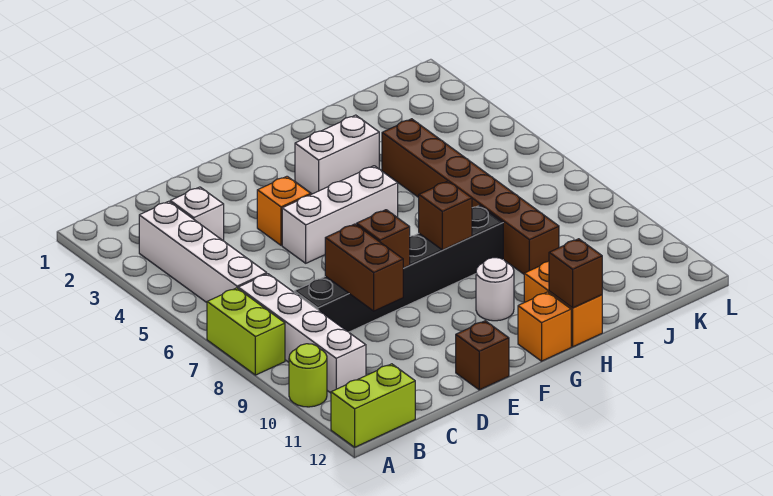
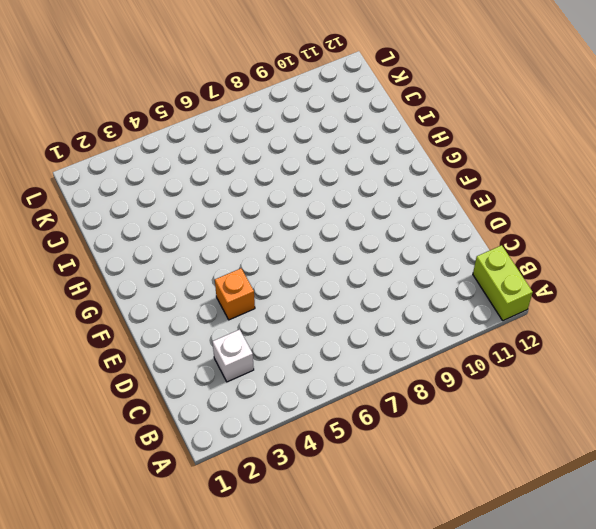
none -> lime brick A7:A8 level 1
none -> lime round brick A10 level 1
none -> white brick B3:B6 level 1

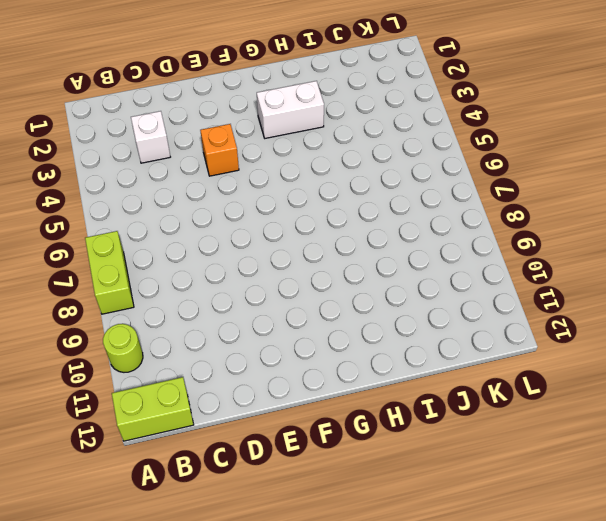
none -> white brick B3:B6 level 1
none -> white brick B7:B10 level 1
none -> black brick C8:H8 level 1

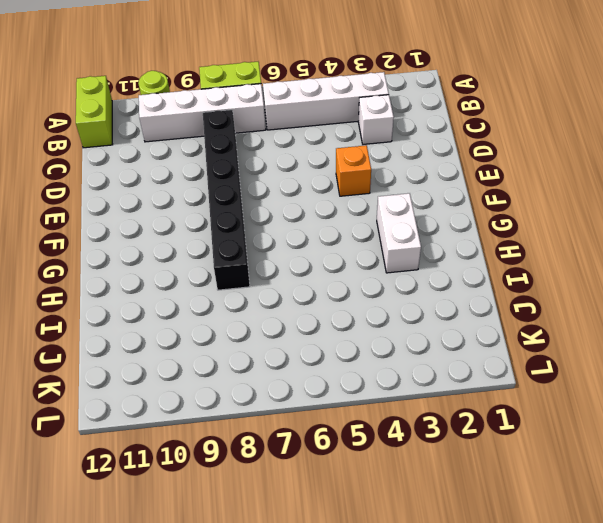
none -> white brick E5:G5 level 1
none -> brown brick E12 level 1
none -> white round brick G10 level 1

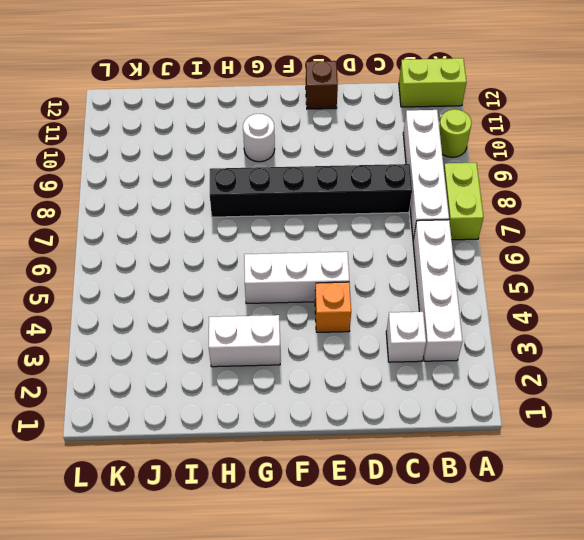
none -> orange brick G12 level 1
none -> orange brick H11:H12 level 1
none -> brown brick I4:I9 level 1

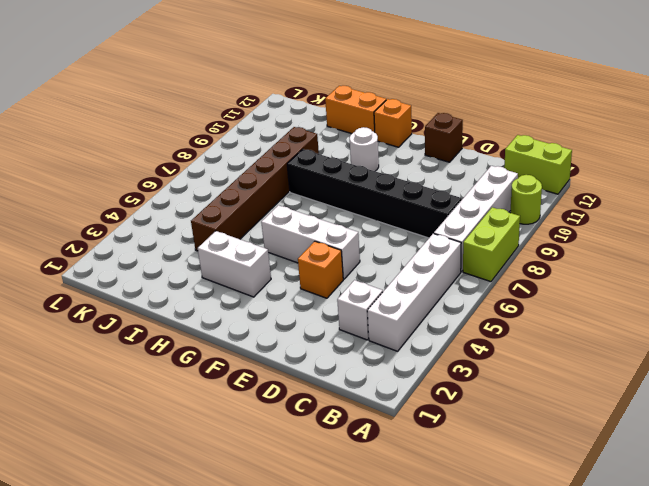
orange brick H12:I12 level 1 -> orange brick H11:H12 level 1
none -> brown brick D8:D9 level 2
none -> brown brick E8 level 2
none -> brown brick G8 level 2

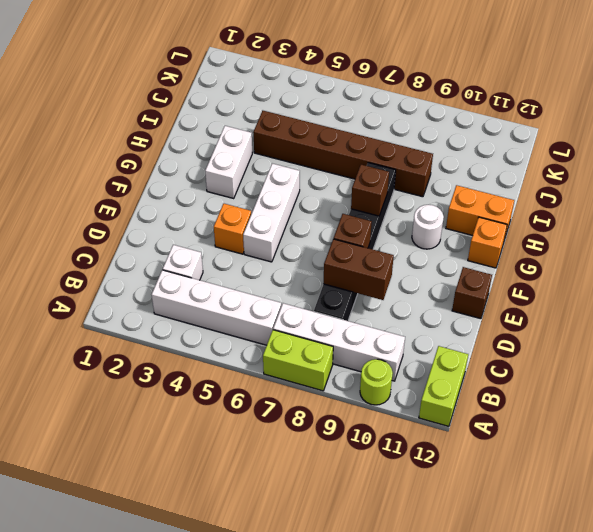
none -> brown brick H12 level 2

